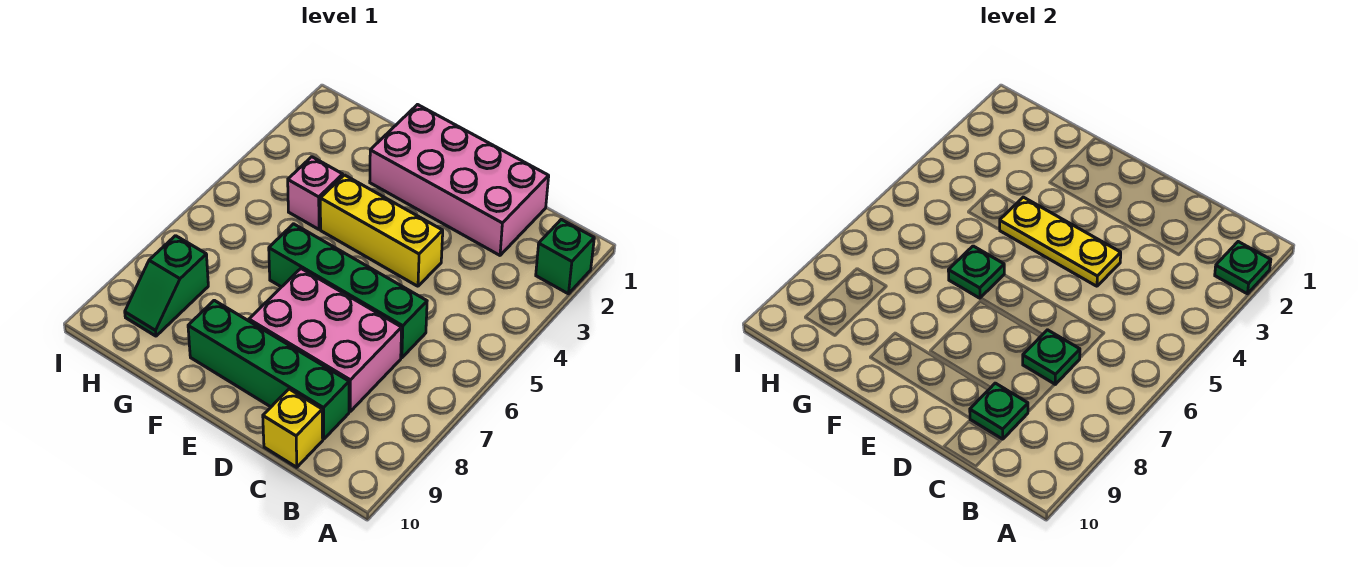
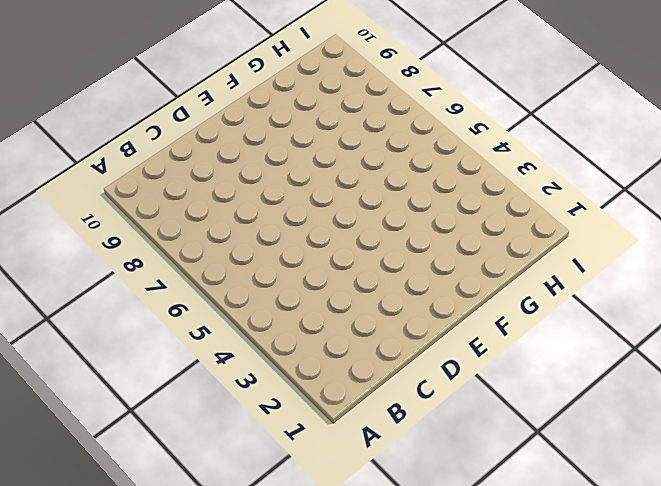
none -> green brick A2 level 1
none -> pink brick C1:F2 level 1
none -> green brick C6:F6 level 1

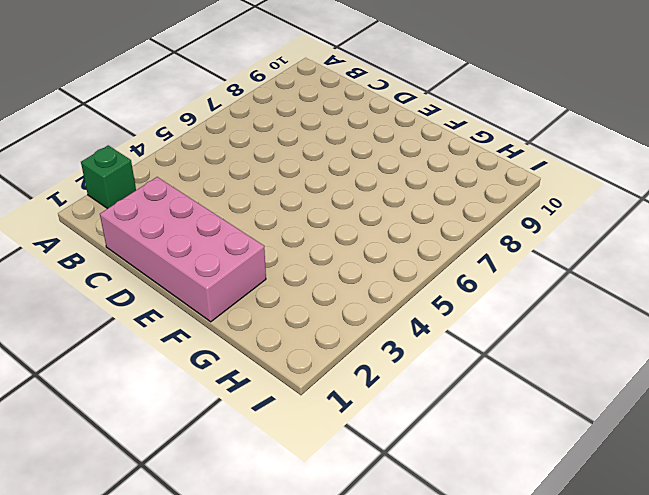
none -> green brick C6:F6 level 1
none -> pink brick C7:E8 level 1
none -> green brick C9:F9 level 1

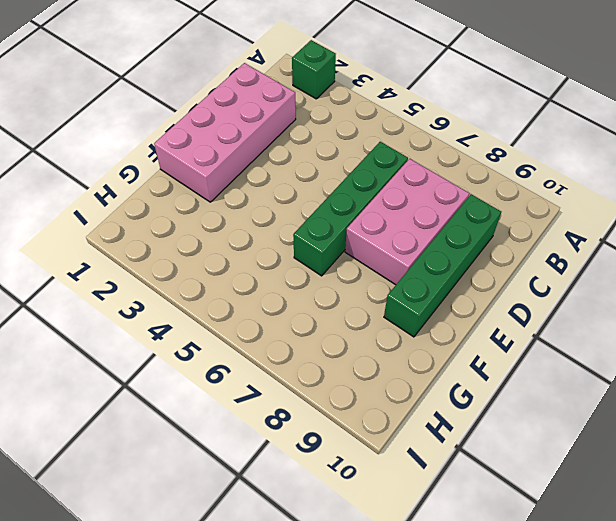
none -> yellow brick C10 level 1
none -> yellow brick D4:F4 level 1
none -> pink brick G4 level 1

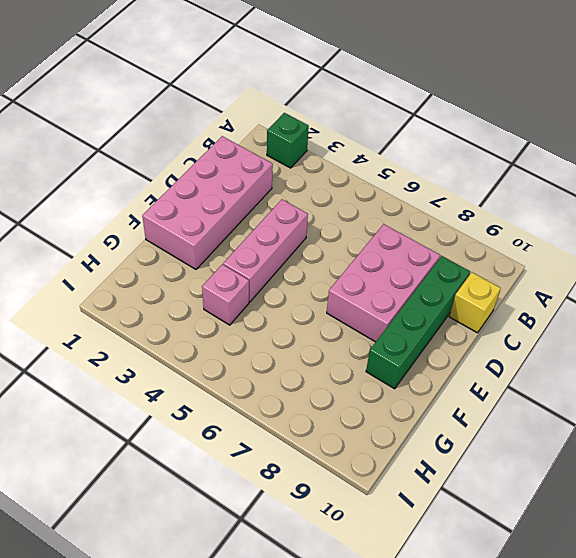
pink brick D4:F4 level 1 -> yellow brick D4:F4 level 1
none -> green brick C6:F6 level 1
none -> green slope H8:H9 level 1 top 8
none -> green plate A2 level 2

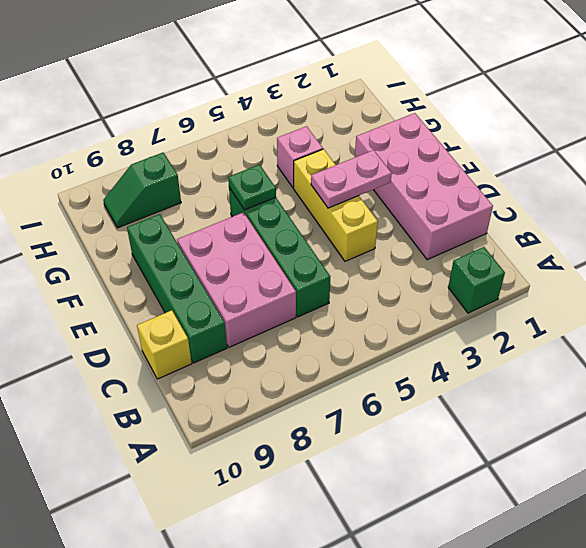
pink plate E3:E4 level 2 -> yellow plate D4:F4 level 2
none -> green plate A2 level 2
none -> green plate C7 level 2
none -> green plate C9 level 2

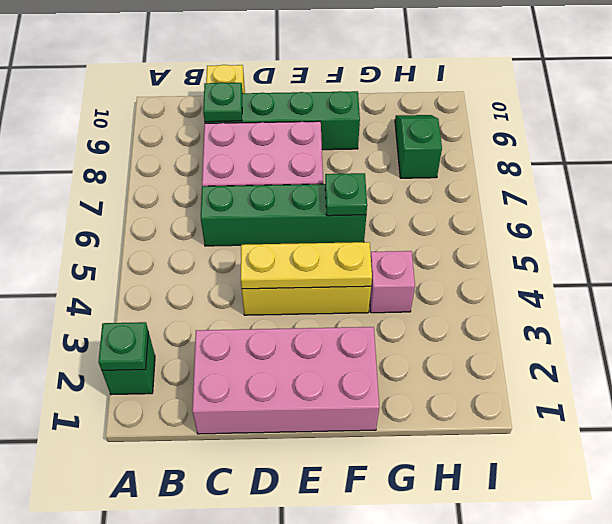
none -> green plate C7 level 2

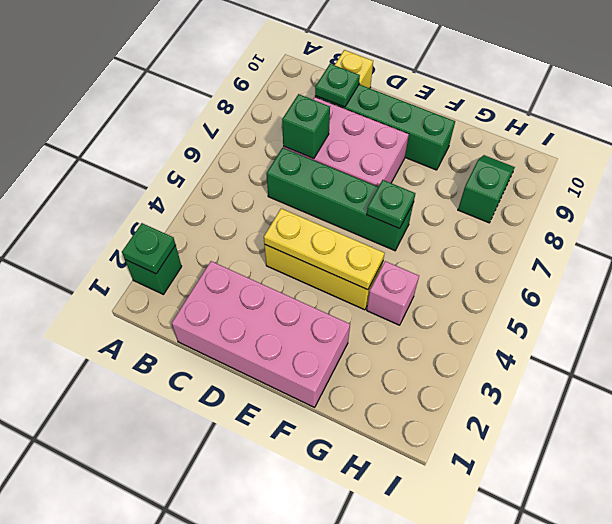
green brick C7 level 2 -> green plate C7 level 2

